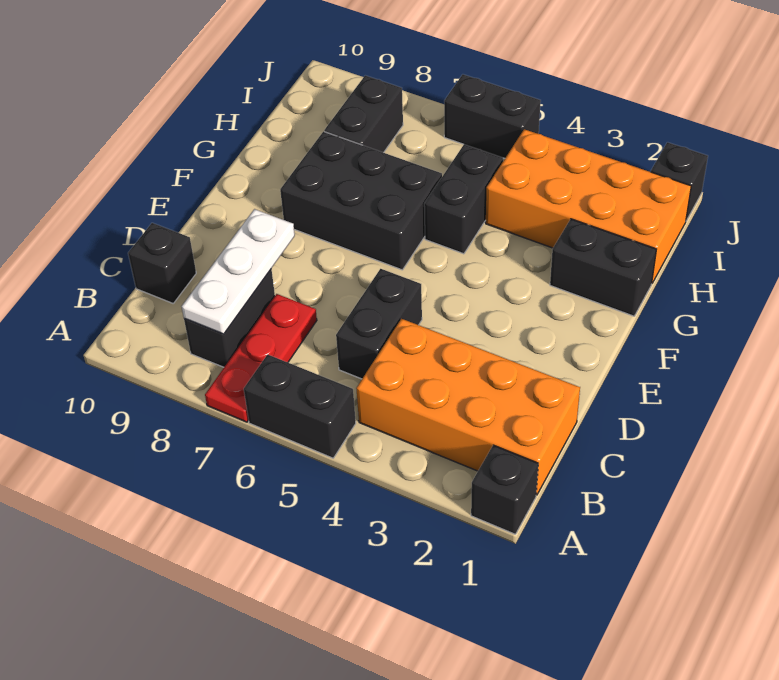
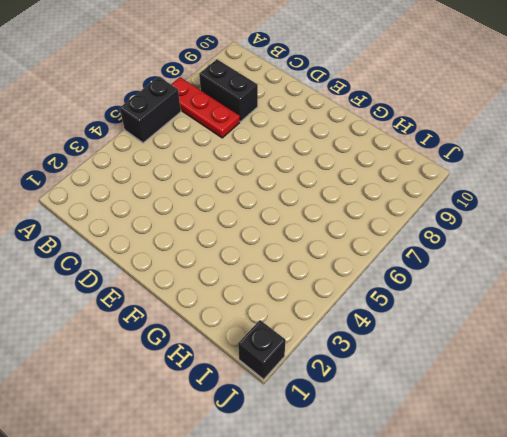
none -> black brick A1 level 1
none -> orange brick B1:C4 level 1
none -> black brick C5:D5 level 1

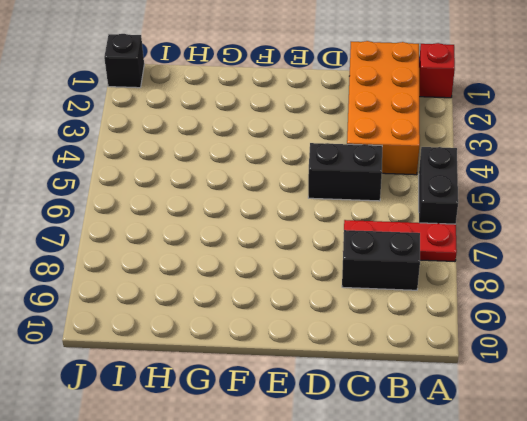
red brick A1 level 1 -> black brick A1 level 1
none -> black brick C10 level 1
none -> black brick F6:G8 level 1
none -> black brick G1:G2 level 1

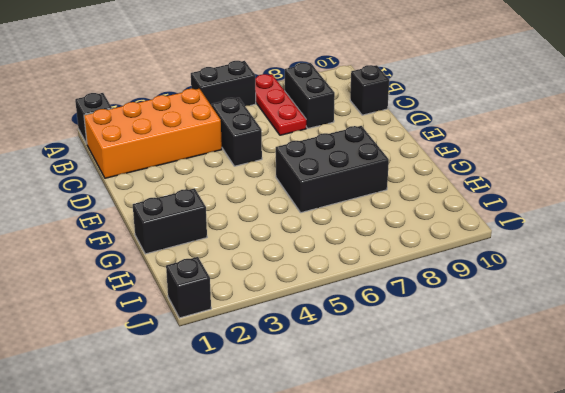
none -> black brick G5:H5 level 1
none -> orange brick H1:I4 level 1
none -> black brick H8:I8 level 1

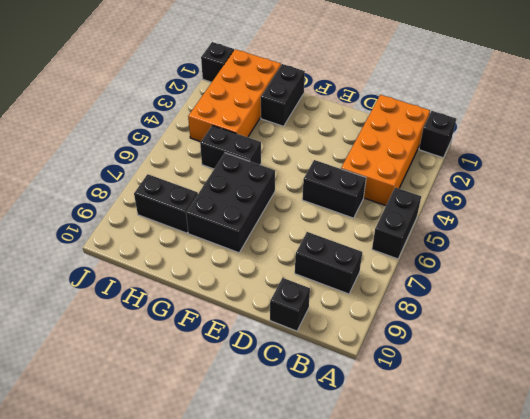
none -> red plate A7:C7 level 1
none -> black brick J5:J6 level 1
none -> white plate B8:D8 level 2

